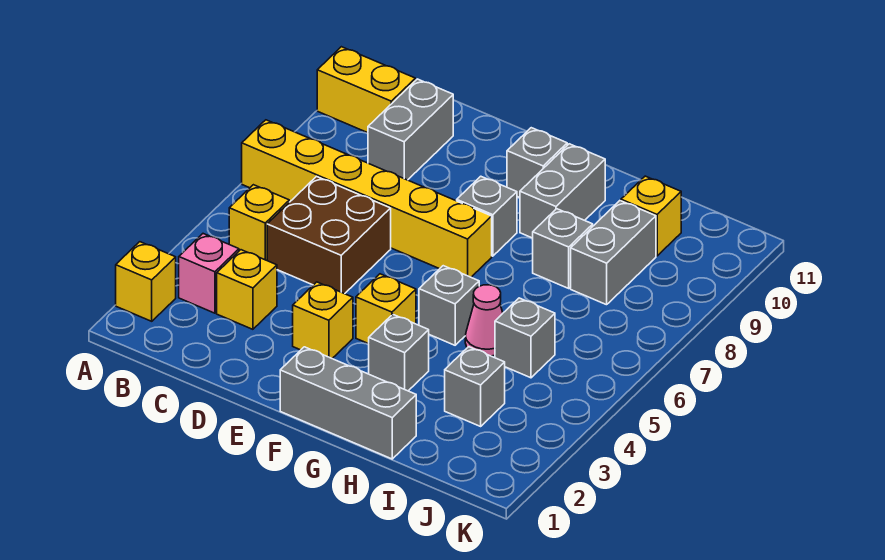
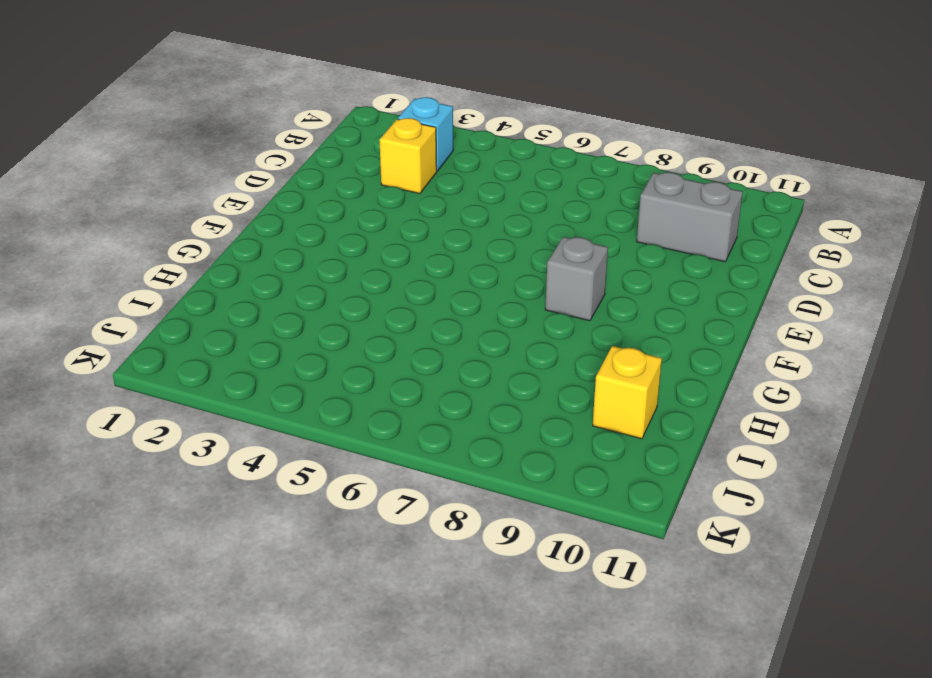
cyan brick B3 level 1 -> pink brick B3 level 1
none -> yellow brick A2 level 1
none -> yellow brick A7:F7 level 1
none -> yellow brick A10:B10 level 1

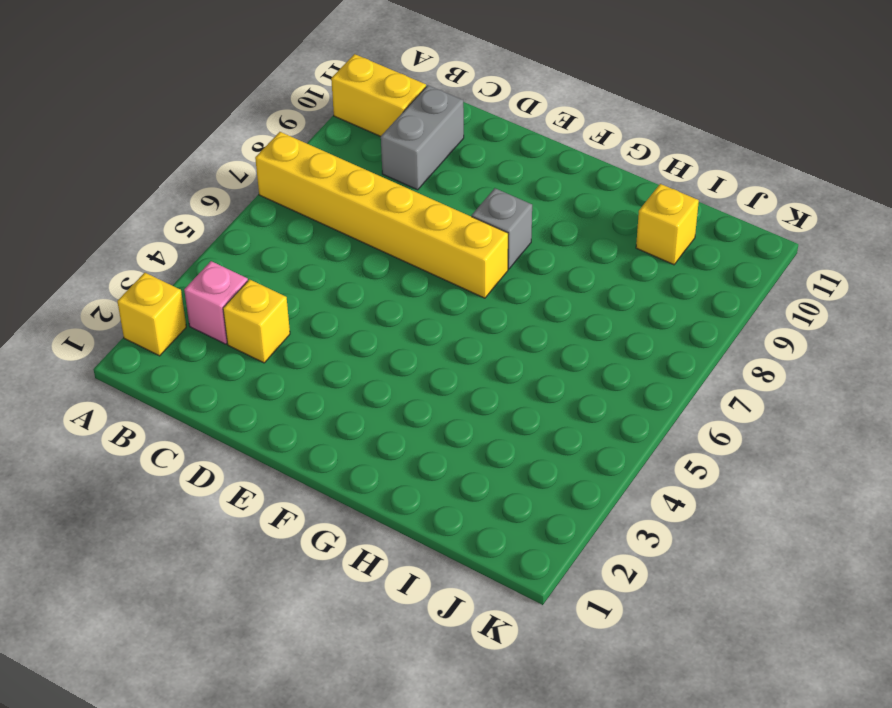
none -> yellow brick B5 level 1
none -> brown brick C5:D6 level 1
none -> yellow brick E3 level 1

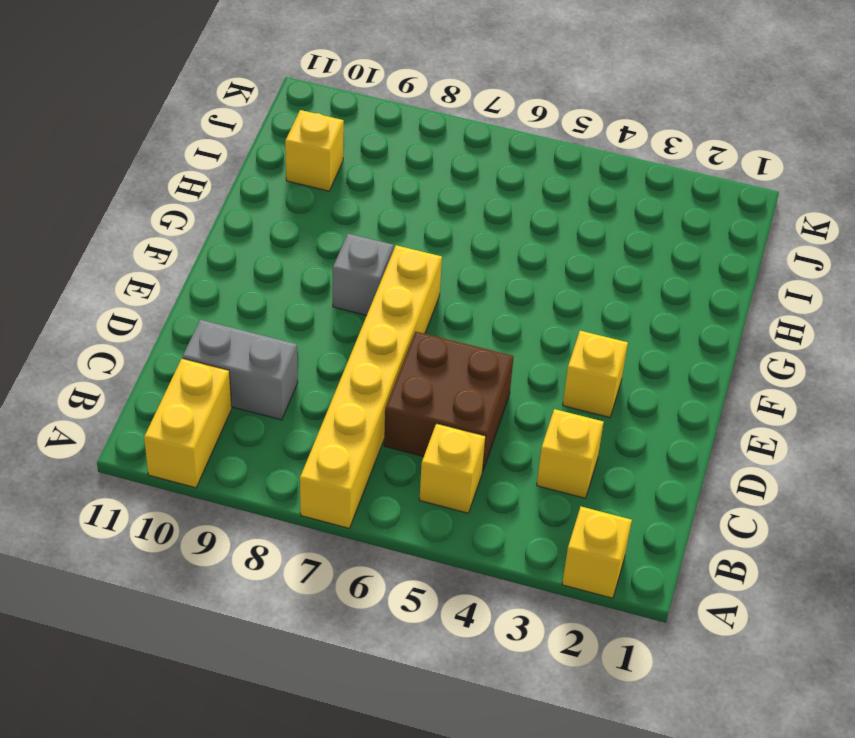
none -> pink brick B3 level 1
none -> grey brick F1:H1 level 1
none -> yellow brick F4 level 1

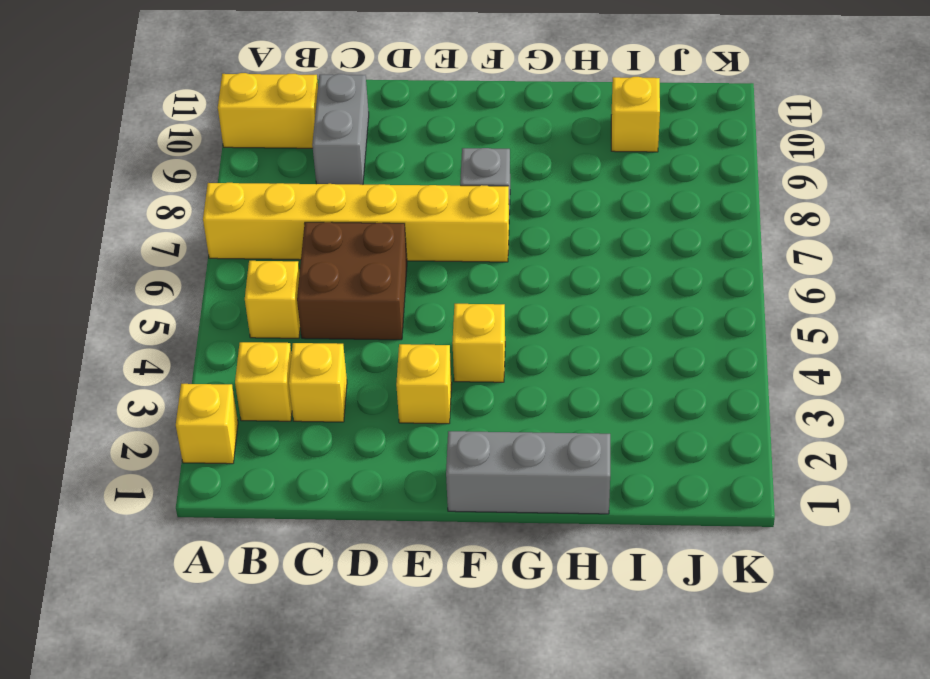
yellow brick B3 level 1 -> pink brick B3 level 1
none -> grey brick F10 level 1
none -> grey brick G3 level 1
none -> grey brick G5 level 1

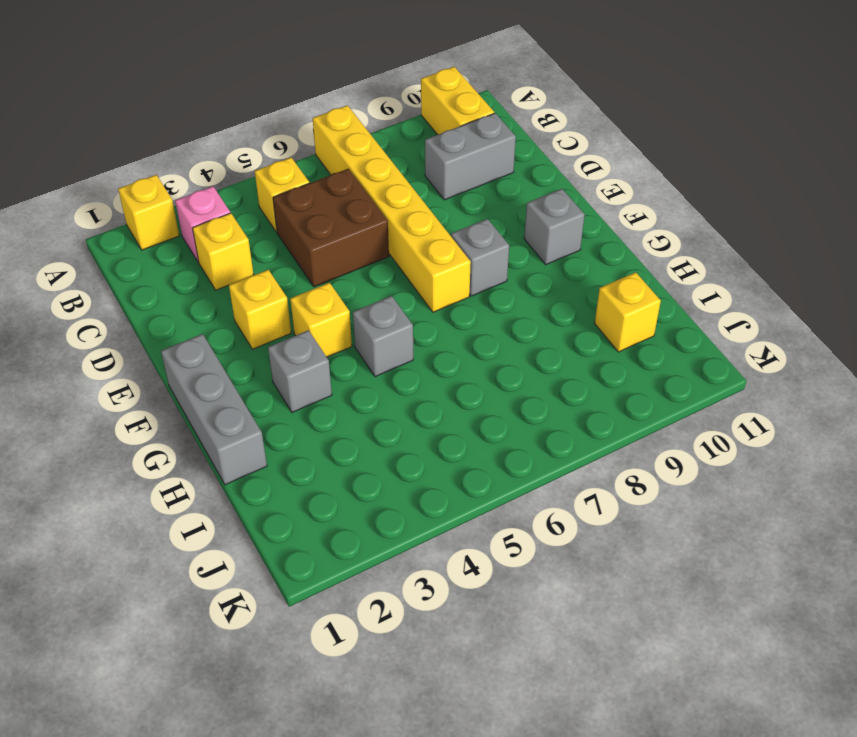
none -> grey brick G9:G10 level 1
none -> pink cone H5 level 1
none -> grey brick H8 level 1

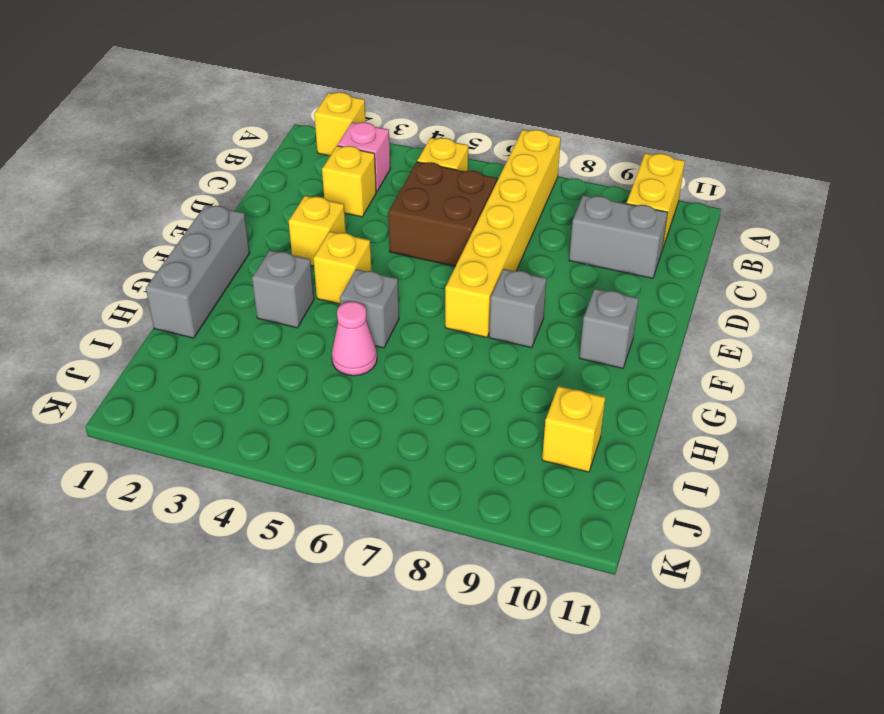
none -> grey brick G9:G10 level 1
none -> grey brick H8 level 1
none -> grey brick I3 level 1

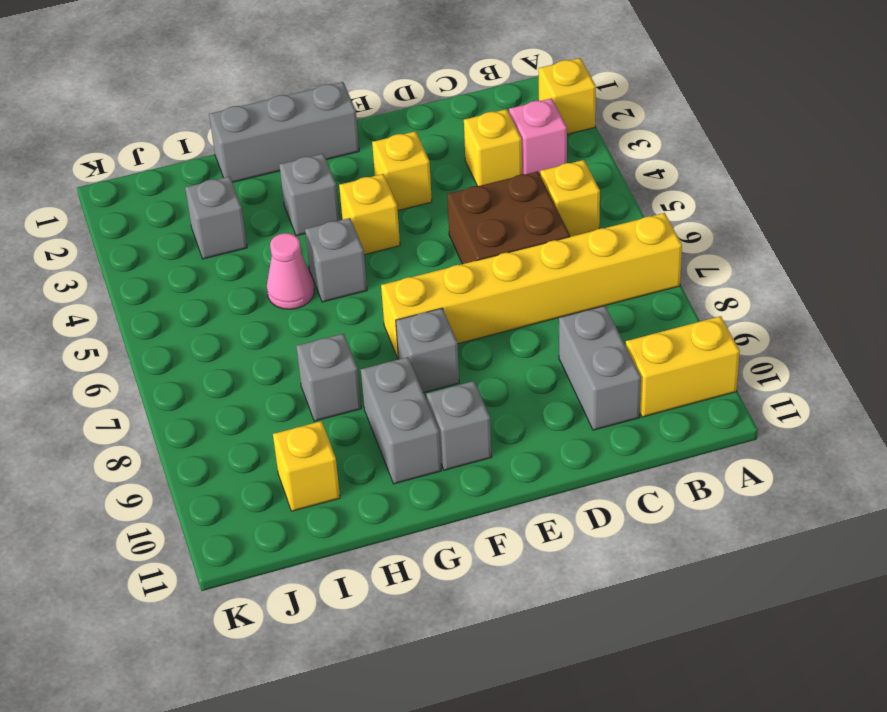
none -> grey brick I5 level 1
none -> grey brick I8:I9 level 1

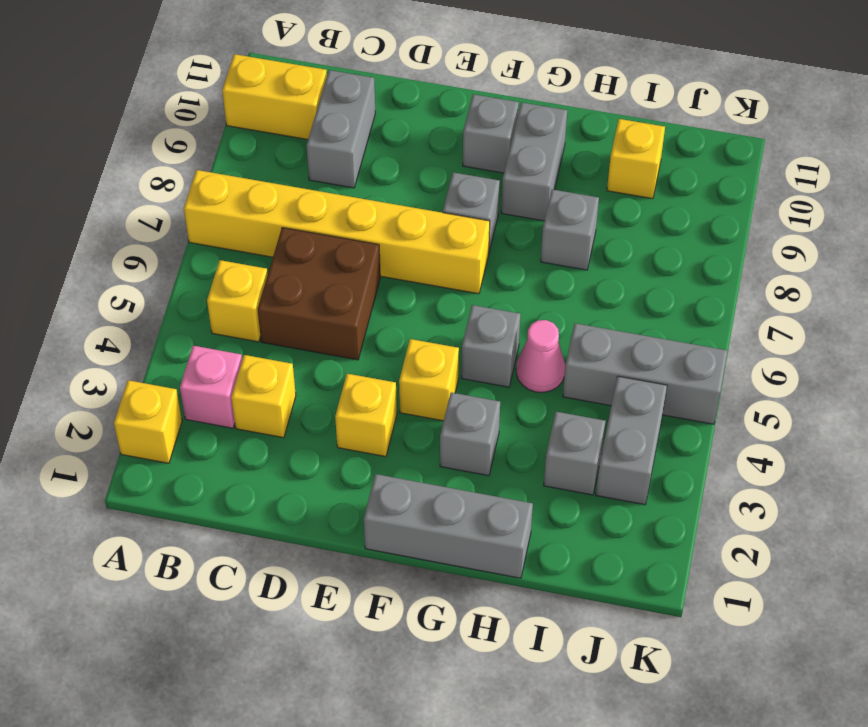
grey brick I5:K5 level 1 -> grey brick I5 level 1
grey brick J3:J4 level 1 -> grey brick I8:I9 level 1

